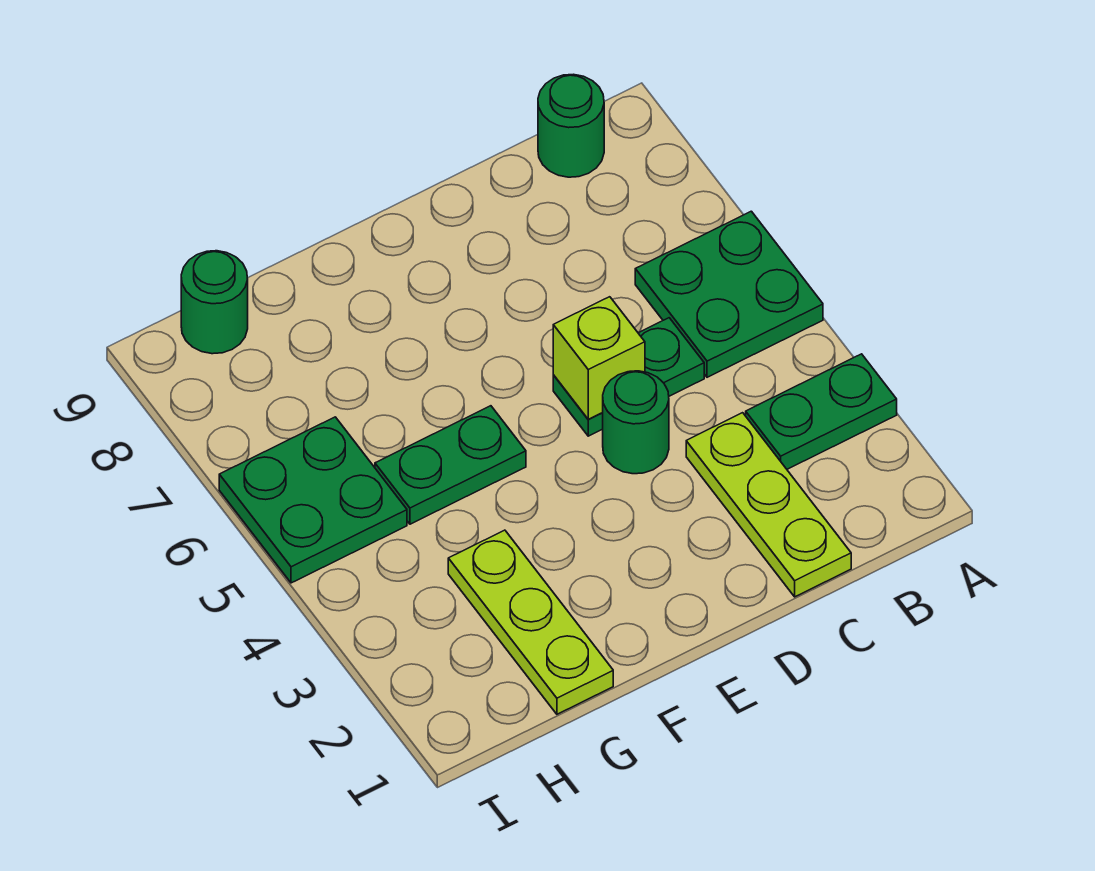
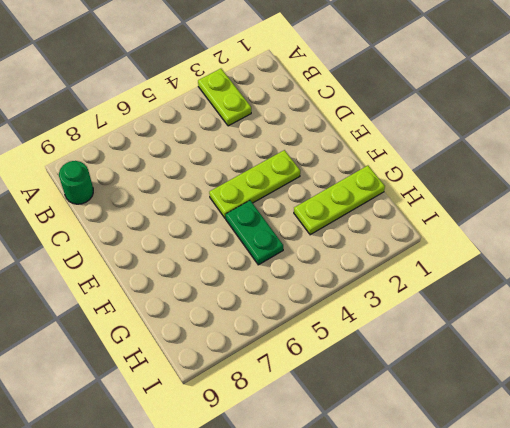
lime plate A3:B3 level 1 -> green plate A3:B3 level 1
lime plate E3:E5 level 1 -> lime plate C1:C3 level 1
none -> green plate A5:B6 level 1
none -> green plate C5:D5 level 1

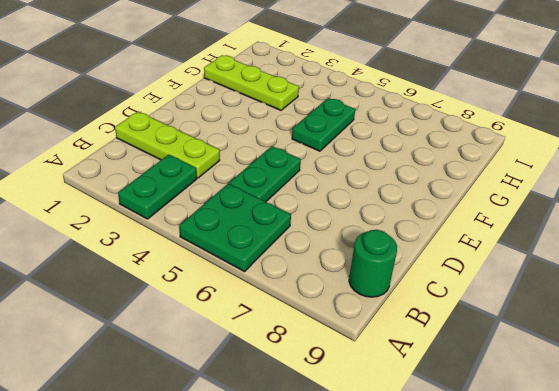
none -> green round brick D4 level 1
none -> green plate H5:I6 level 1

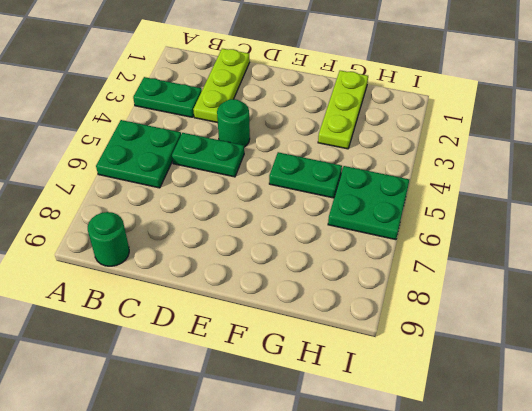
none -> green round brick H9 level 1
none -> lime brick D5 level 2

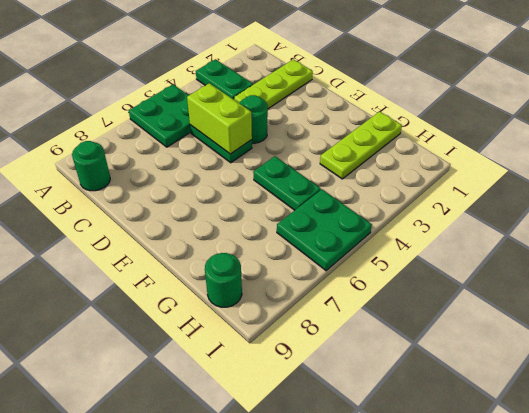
lime brick C5:D5 level 2 -> lime brick D5 level 2

